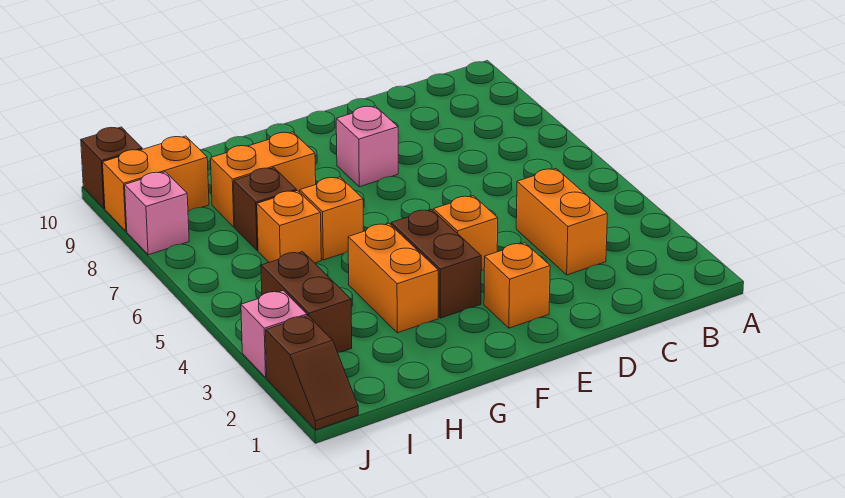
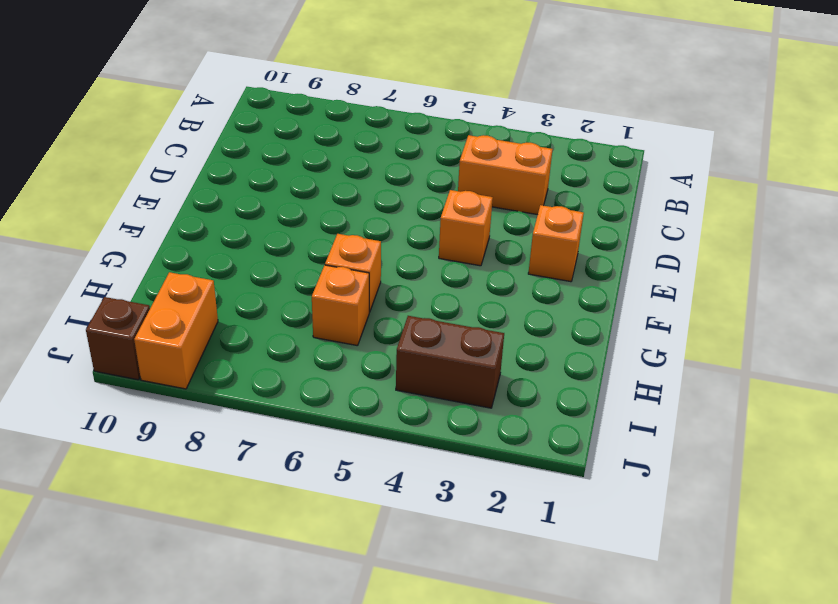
none -> pink brick E8 level 1
none -> brown brick F3:F4 level 1
none -> orange brick G3:G4 level 1

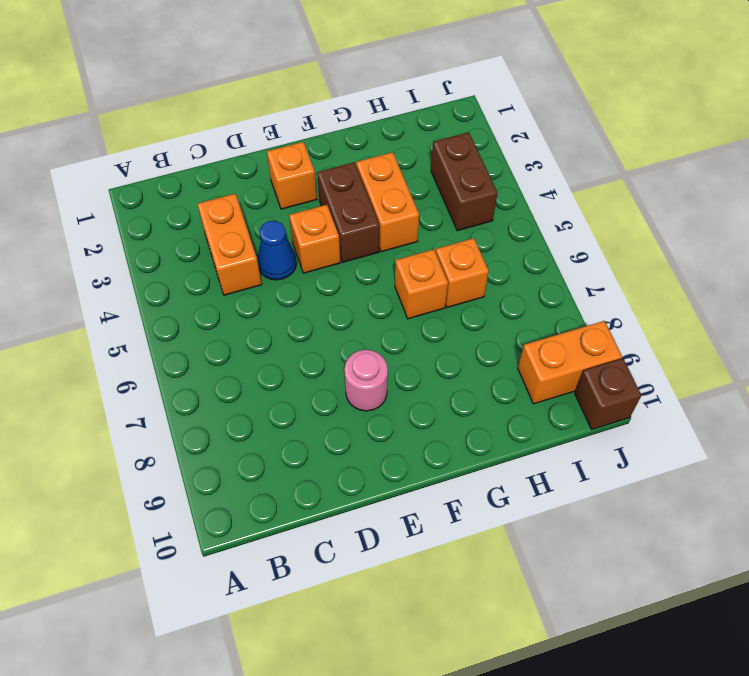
blue cone D4 level 1 -> none
pink round brick E8 level 1 -> pink brick E8 level 1
none -> orange brick G8:H8 level 1
none -> brown brick H7 level 1
none -> brown slope J1:J2 level 1 top 2

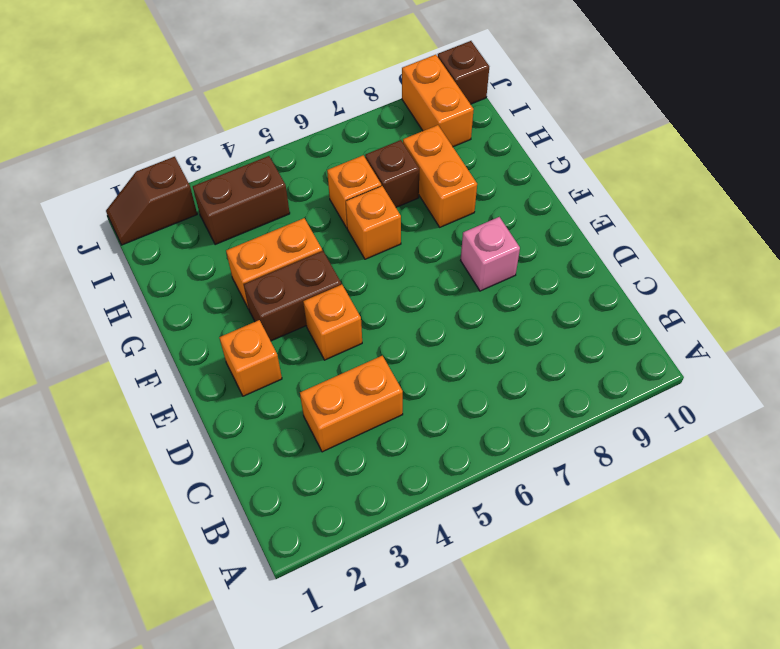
none -> pink brick J3 level 1
none -> pink brick J8 level 1

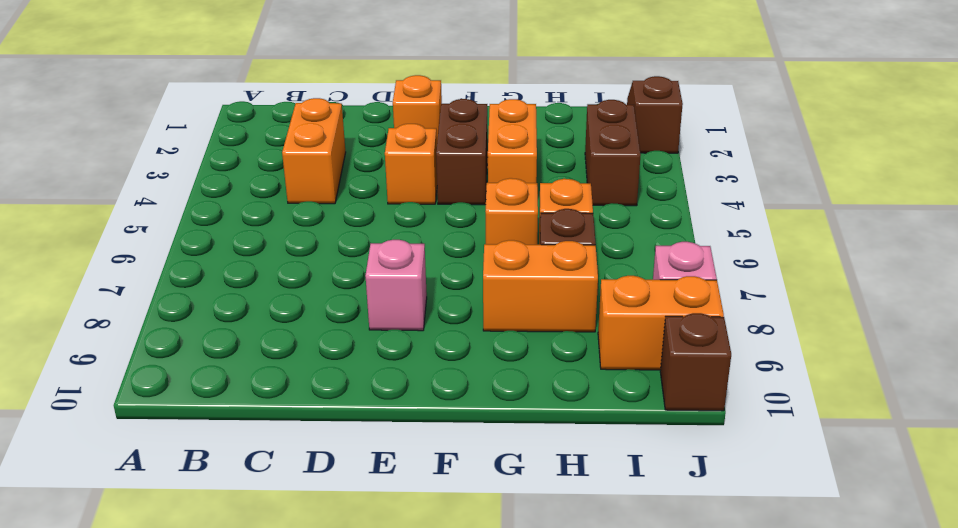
none -> pink brick J3 level 1

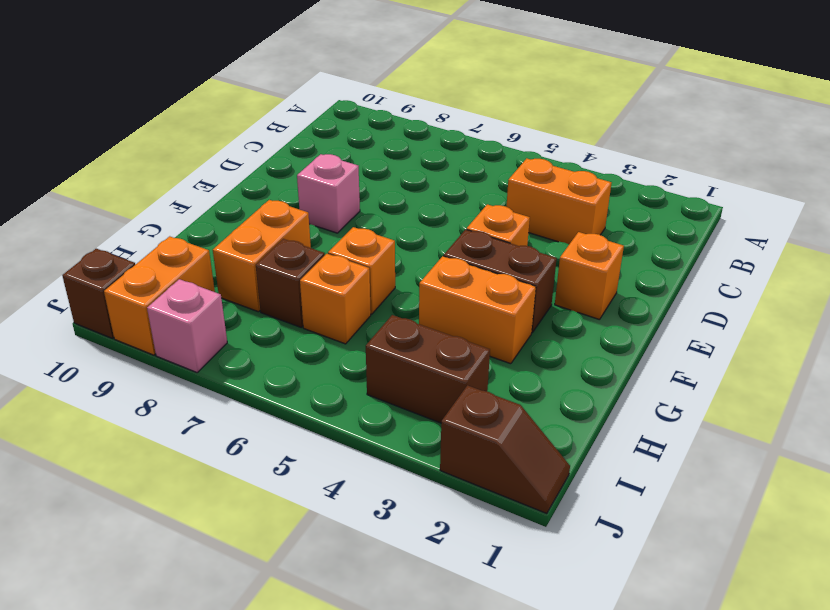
none -> pink brick J3 level 1

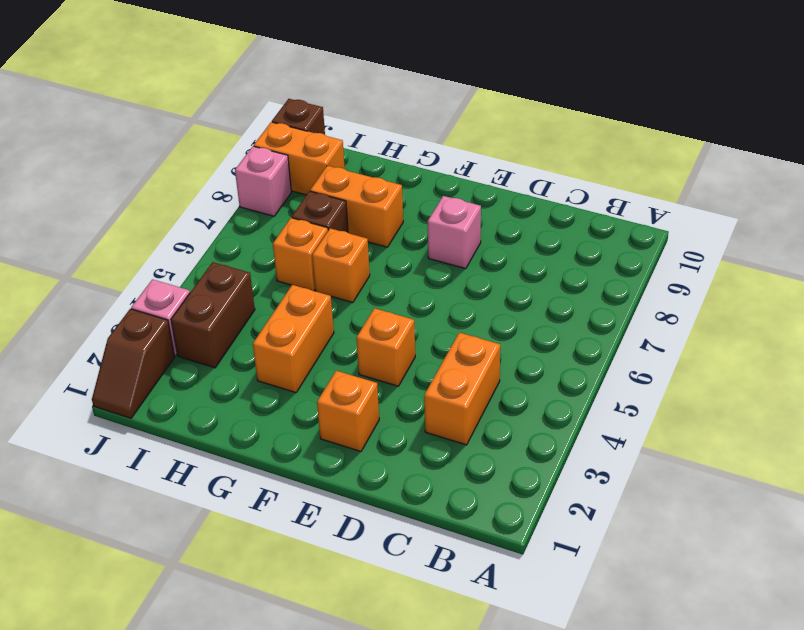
none -> brown brick F3:F4 level 1

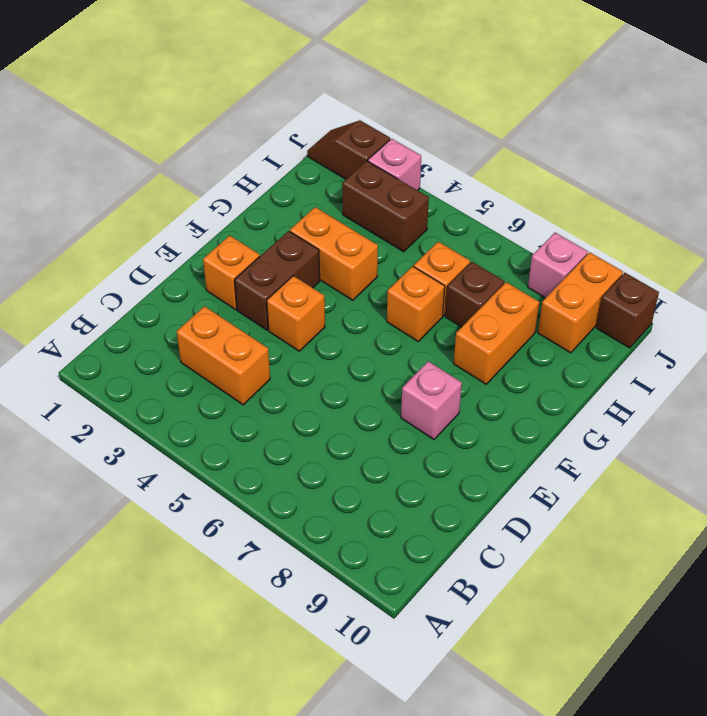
brown brick E3:F3 level 1 -> brown brick F3:F4 level 1

